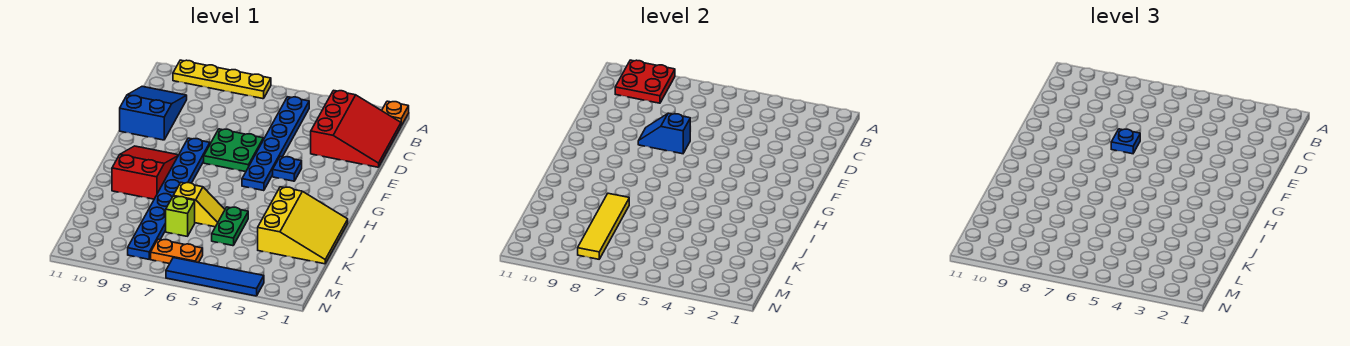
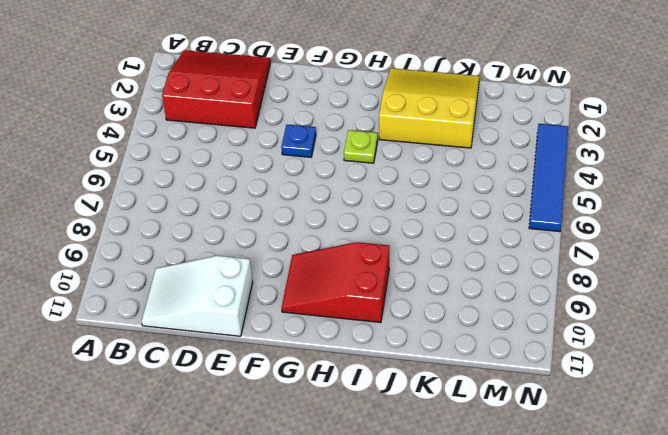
white slope C10:E11 level 1 top E -> blue slope C10:E11 level 1 top E
lime plate H4 level 1 -> none
none -> orange plate A1 level 1
none -> yellow plate A7:A10 level 1
none -> blue plate B5:G5 level 1

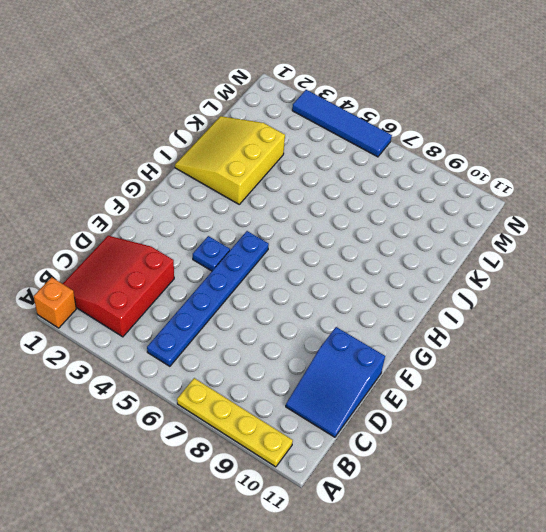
orange brick A1 level 1 -> orange plate A1 level 1
none -> green plate E6:F7 level 1
none -> blue plate F8:M8 level 1
none -> red slope G9:I10 level 1 top I

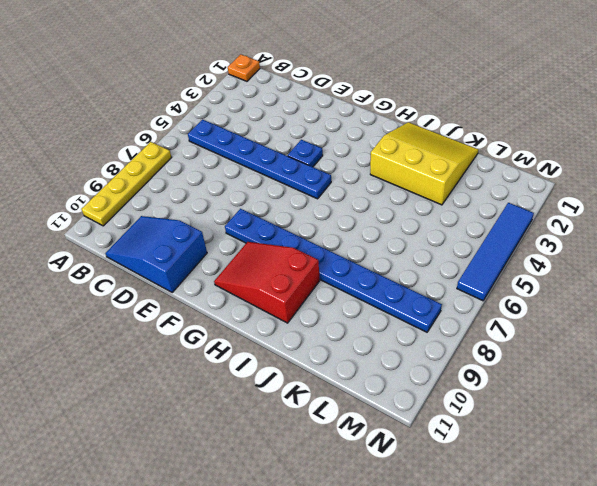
none -> red slope B1:D3 level 1 top 3
none -> green plate E6:F7 level 1
none -> green plate J5:K5 level 1

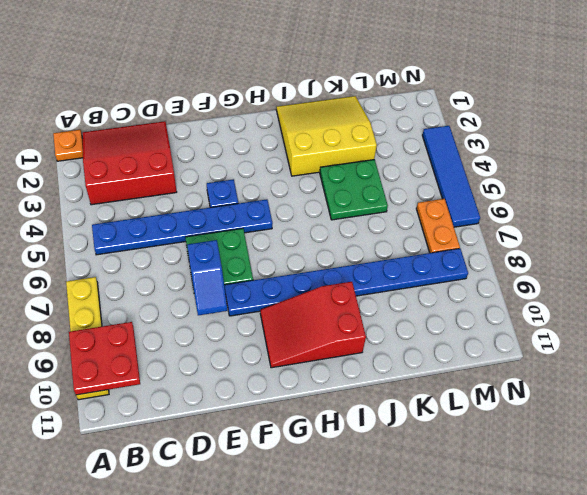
green plate J4:K5 level 1 -> green plate J5:K5 level 1
none -> blue slope C10:E11 level 1 top E
none -> yellow slope J6:J7 level 1 top 7
none -> lime brick K7 level 1

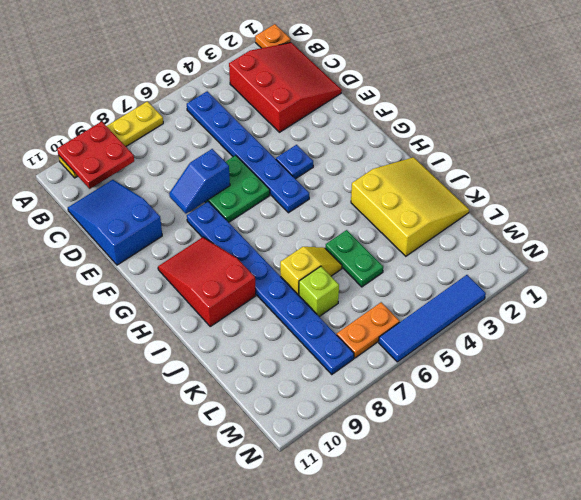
none -> yellow tile J8:M8 level 2
none -> blue plate E7 level 3

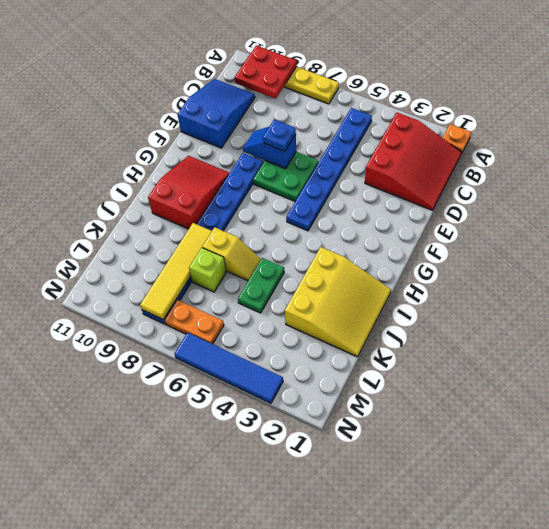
none -> blue plate F4 level 1

